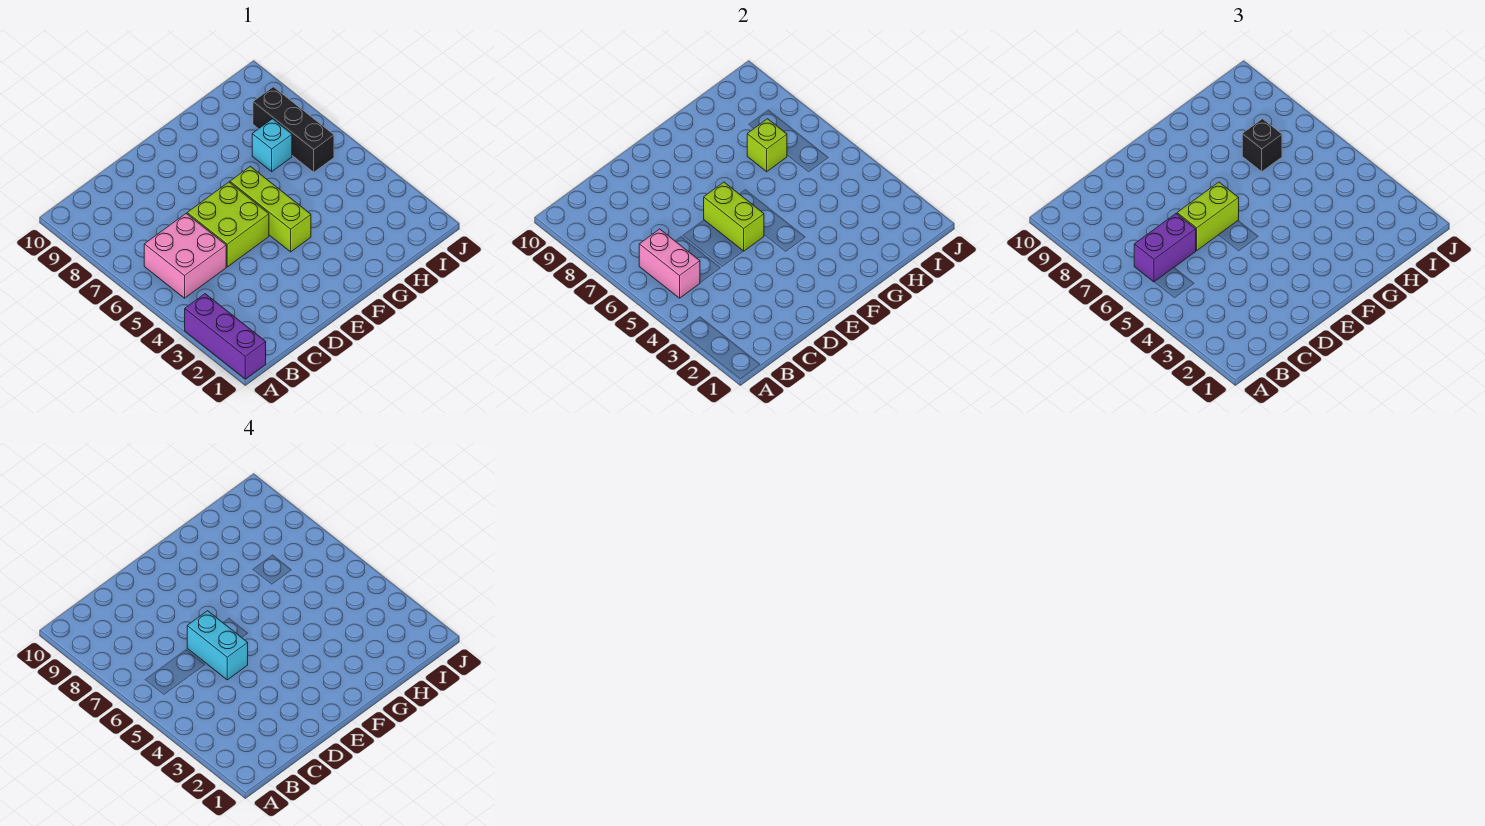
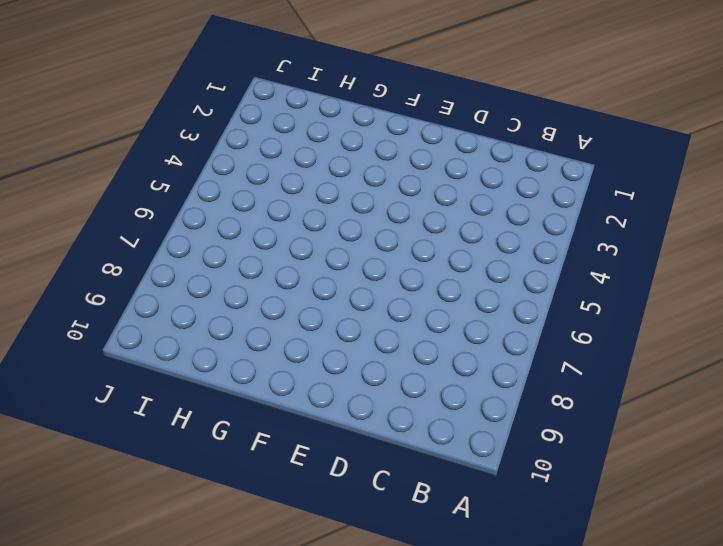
none -> purple brick A1:A3 level 1
none -> pink brick B5:C6 level 1
none -> lime brick D5:E6 level 1

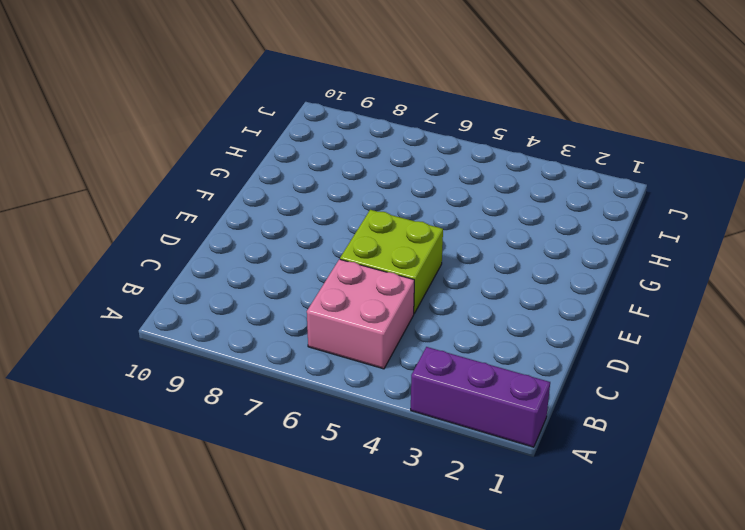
none -> lime brick F4:F6 level 1
none -> cyan brick H7 level 1
none -> black brick I6:I8 level 1

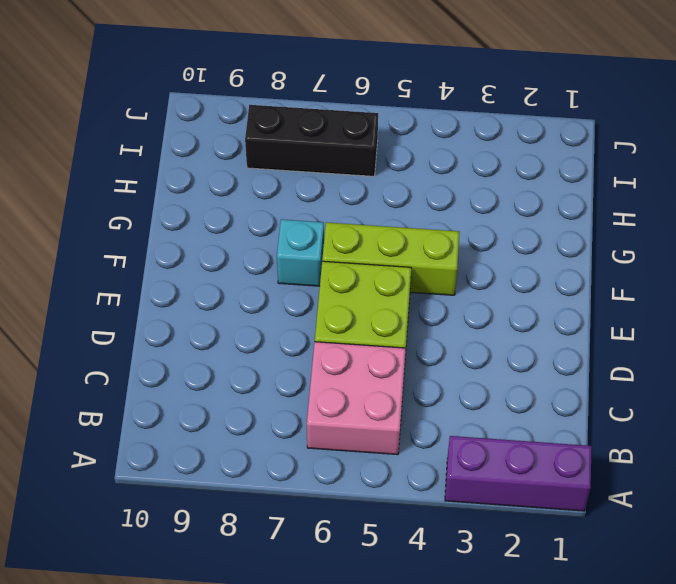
cyan brick F7 level 1 -> cyan brick H7 level 1
none -> pink brick B5:B6 level 2
none -> lime brick E5:E6 level 2
none -> lime brick H7 level 2

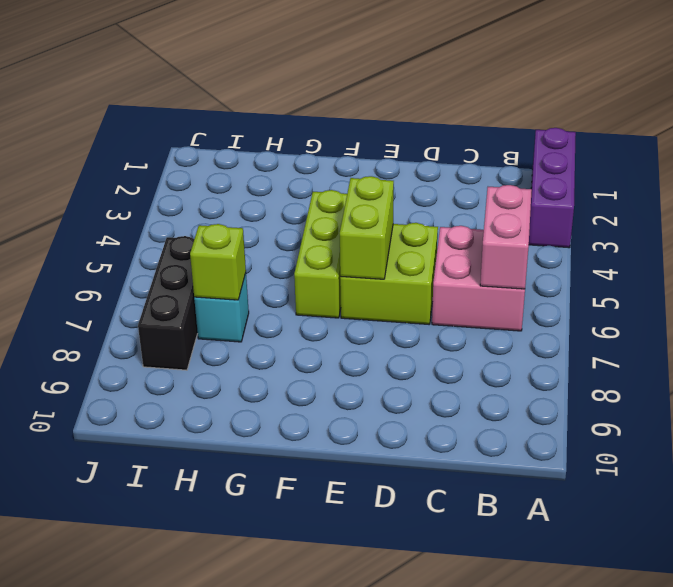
none -> purple brick B6:C6 level 3
none -> lime brick D6:E6 level 3
none -> black brick H7 level 3

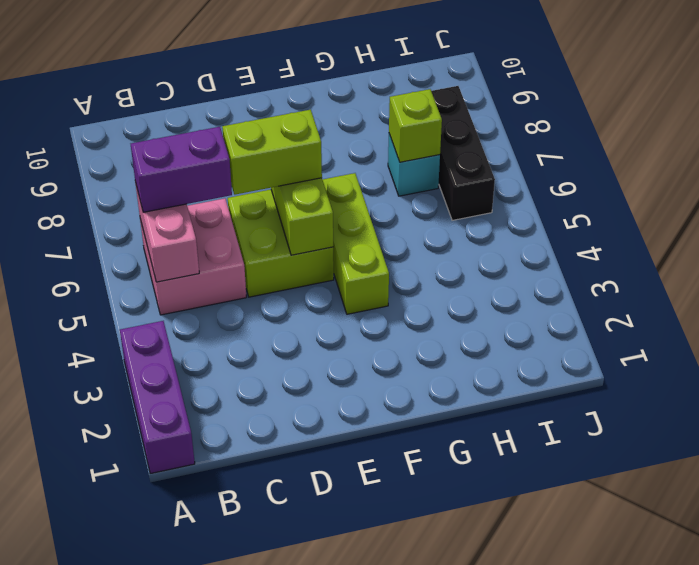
none -> black brick H7 level 3
none -> cyan brick D5:D6 level 4

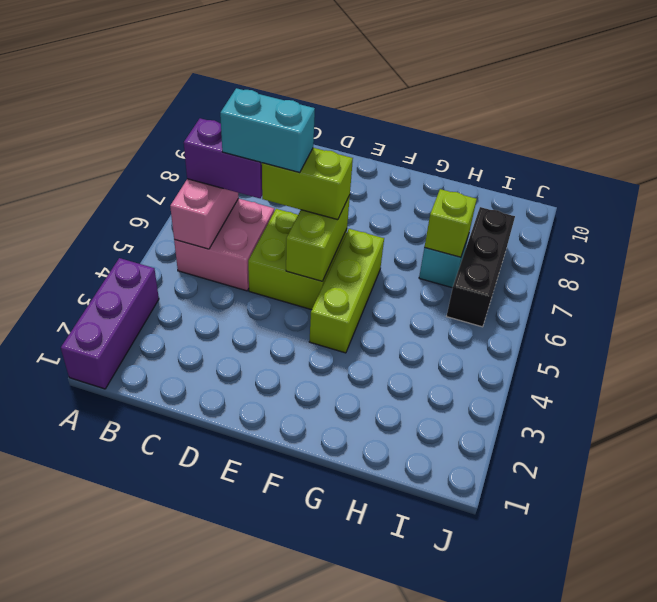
cyan brick C6:D6 level 4 -> cyan brick D5:D6 level 4
none -> black brick H7 level 3

